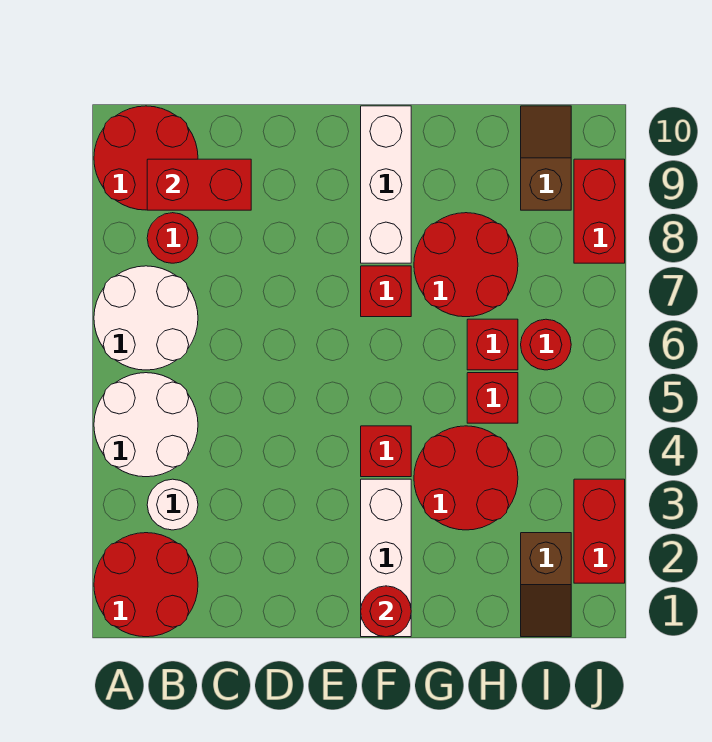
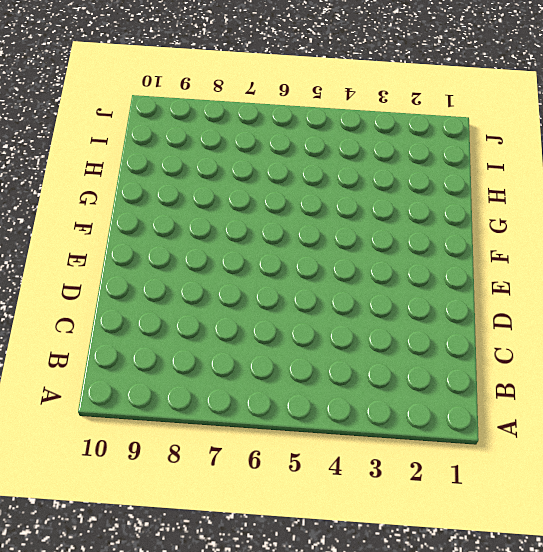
none -> red round brick A1:B2 level 1
none -> white round brick A4:B5 level 1
none -> white round brick A6:B7 level 1

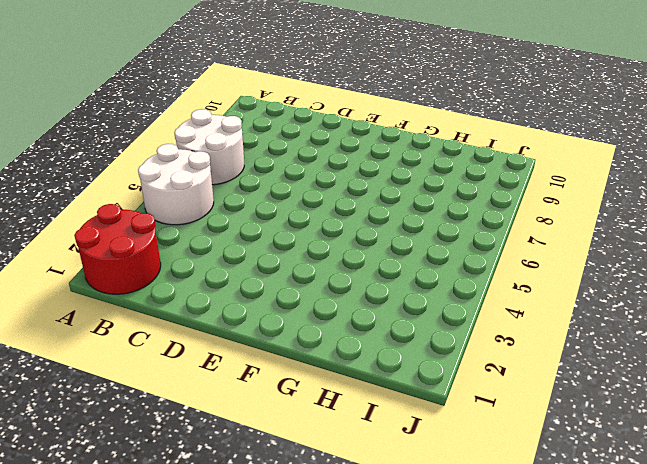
none -> red round brick A9:B10 level 1
none -> white round brick B3 level 1
none -> red round brick B8 level 1

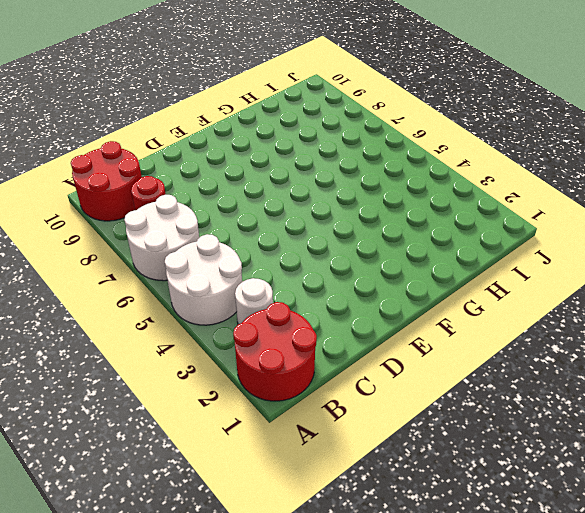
none -> white brick F1:F3 level 1
none -> red brick F4 level 1
none -> red brick F7 level 1

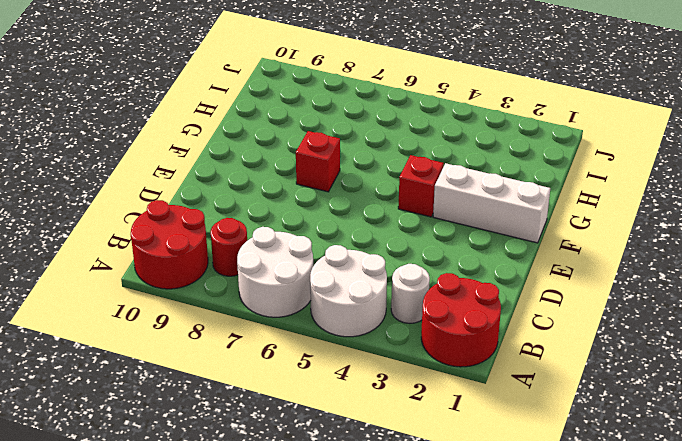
none -> white brick F8:F10 level 1
none -> red round brick G3:H4 level 1
none -> red round brick G7:H8 level 1

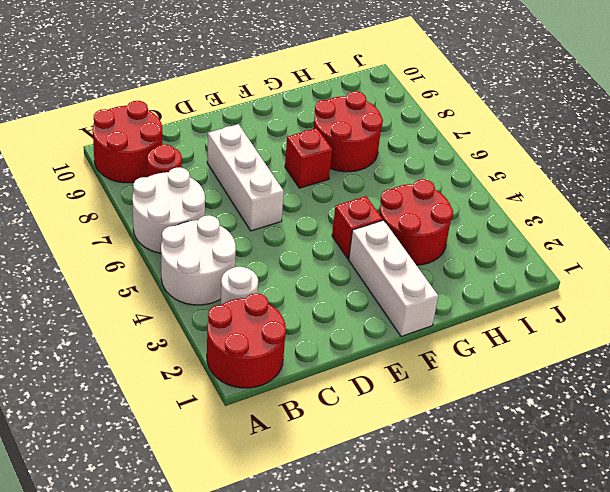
white brick D6:D8 level 1 -> white brick F8:F10 level 1
none -> red brick H5 level 1
none -> red brick H6 level 1
none -> brown slope I1:I2 level 1 top 2

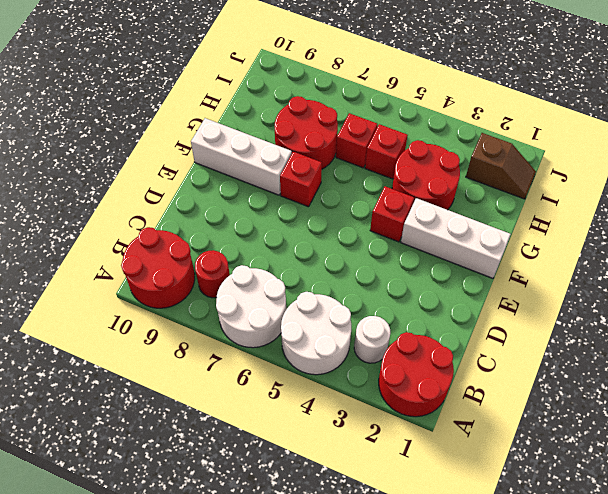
none -> red round brick I6 level 1
none -> brown slope I9:I10 level 1 top 9
none -> red brick J2:J3 level 1

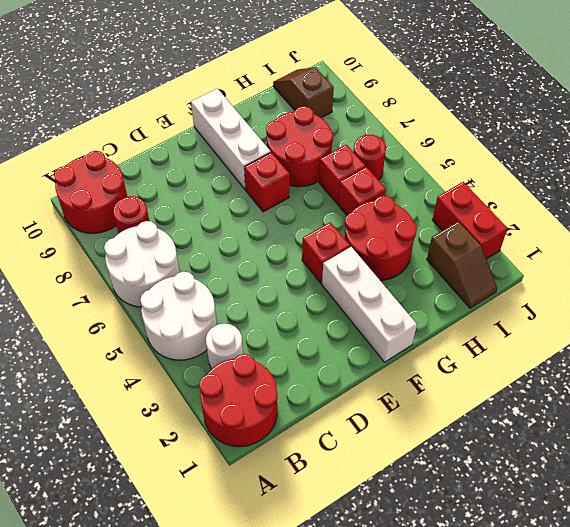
none -> red brick J8:J9 level 1
none -> red brick B9:C9 level 2
none -> red round brick F1 level 2

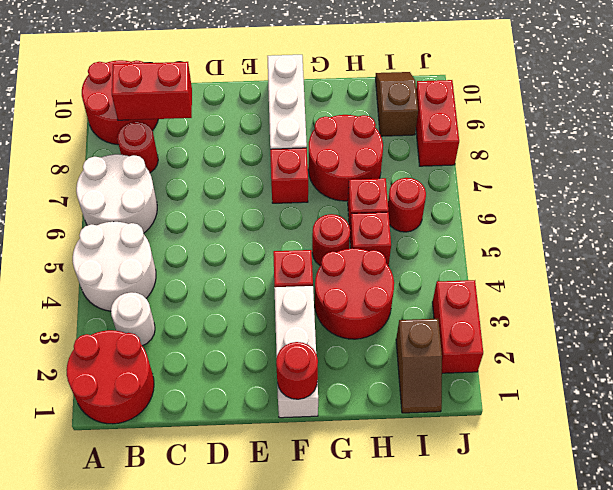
red round brick G5 level 1 -> none

